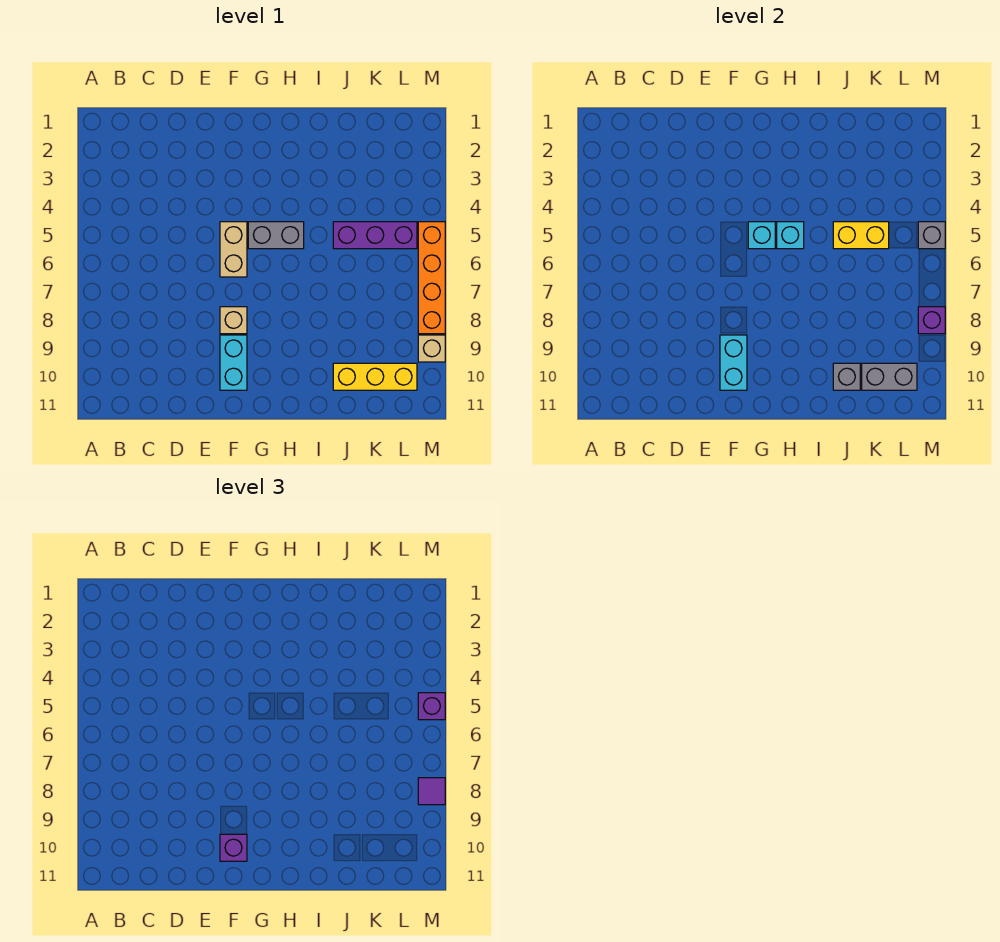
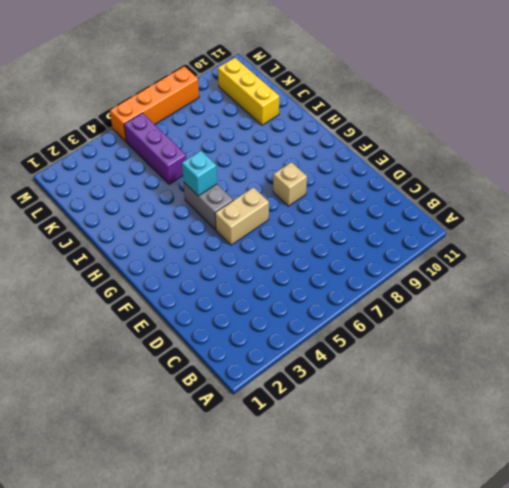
none -> cyan brick F9:F10 level 1
none -> tan brick M9 level 1
none -> cyan brick F9:F10 level 2

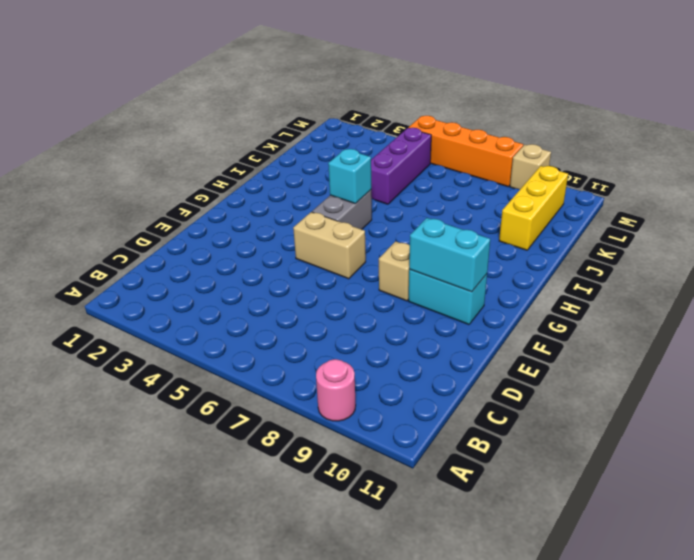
pink round brick A9 level 1 -> none
none -> cyan brick G5 level 2
none -> yellow brick J5:K5 level 2
none -> grey brick J10 level 2

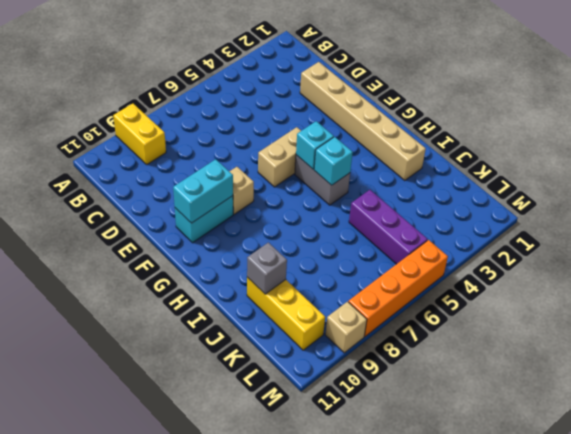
yellow brick A9:B9 level 1 -> yellow brick J5:K5 level 2
tan brick D2:I2 level 1 -> none
none -> grey brick K10:L10 level 2
none -> grey brick M5 level 2
none -> purple brick M8 level 2

